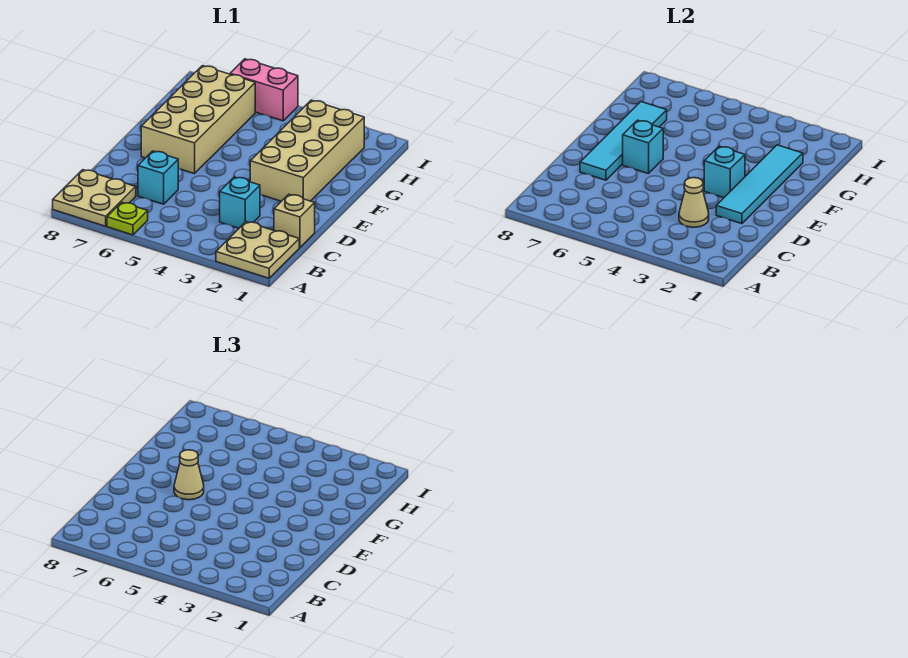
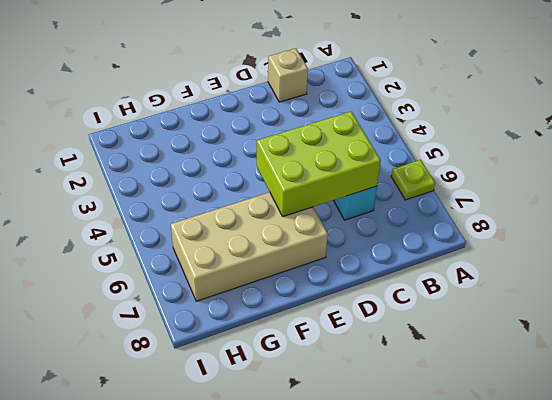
lime brick C5:E6 level 2 -> cyan brick E6 level 2
none -> tan plate A1:B2 level 1
none -> tan plate A7:B8 level 1
none -> cyan brick C3 level 1

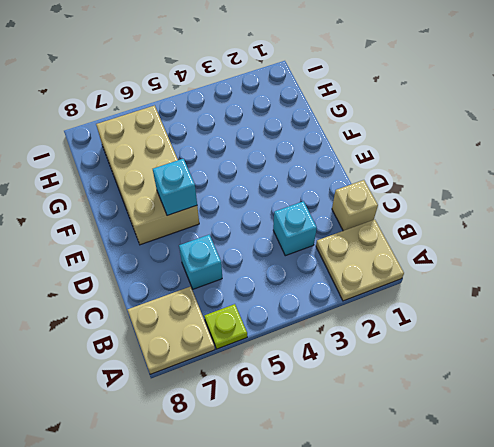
none -> tan brick E2:H3 level 1
none -> pink brick I5:I6 level 1
none -> tan cone C3 level 2

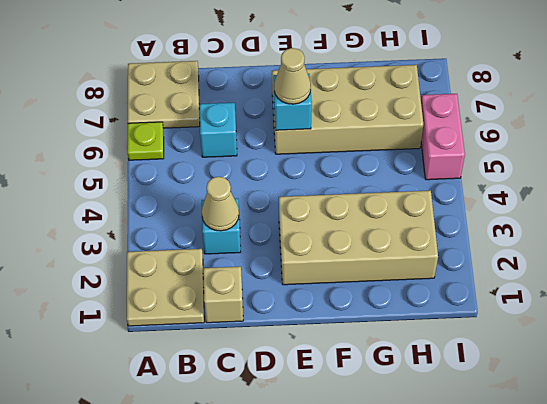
none -> cyan tile D2:G2 level 2
none -> cyan tile D7:G7 level 2
none -> cyan brick E3 level 2

